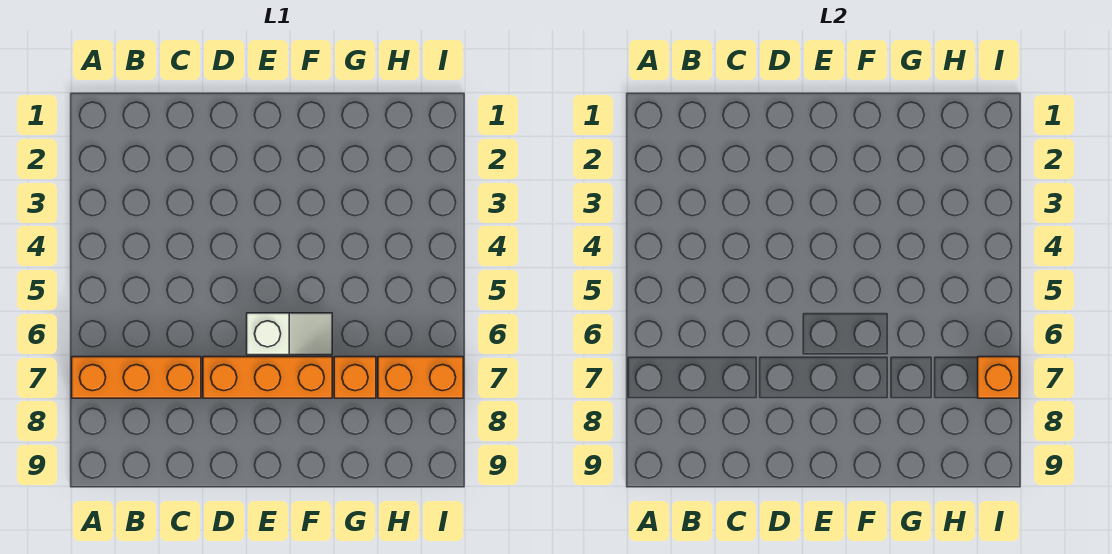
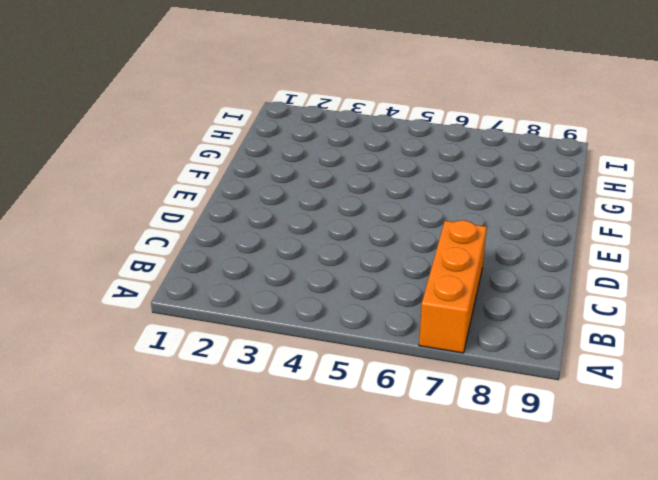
none -> orange brick D7:F7 level 1
none -> white slope E6:F6 level 1 top E

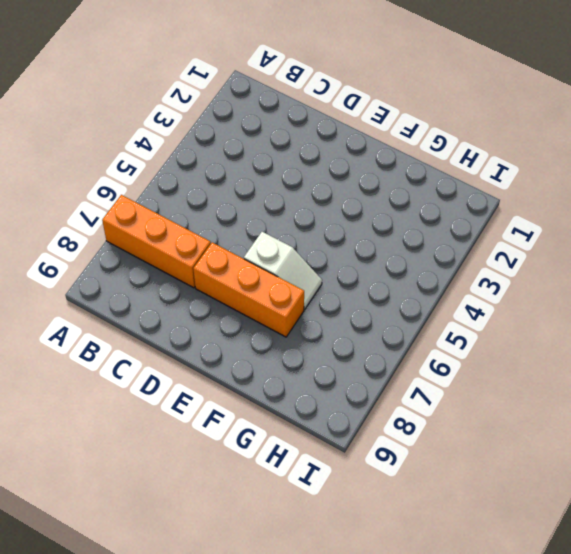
none -> orange brick G7 level 1
none -> orange brick H7:I7 level 1

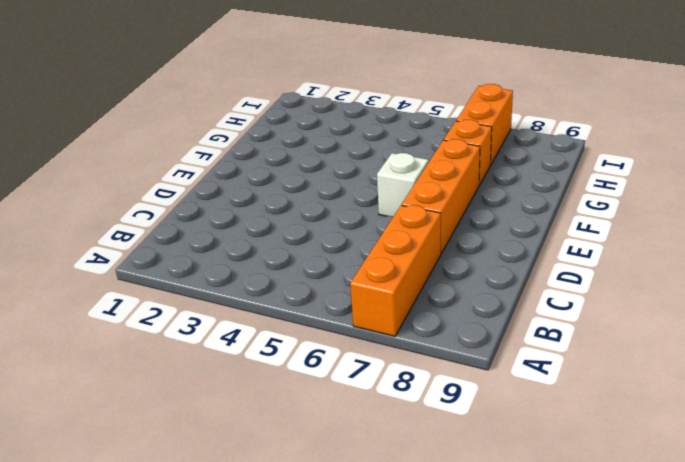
none -> orange brick I7 level 2

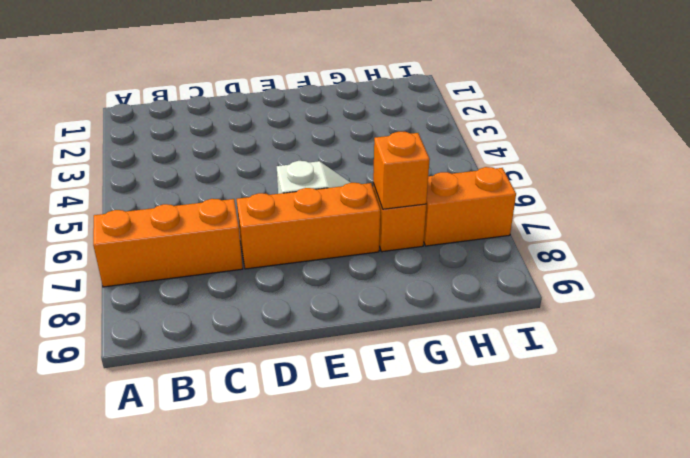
orange brick G7 level 2 -> orange brick I7 level 2

